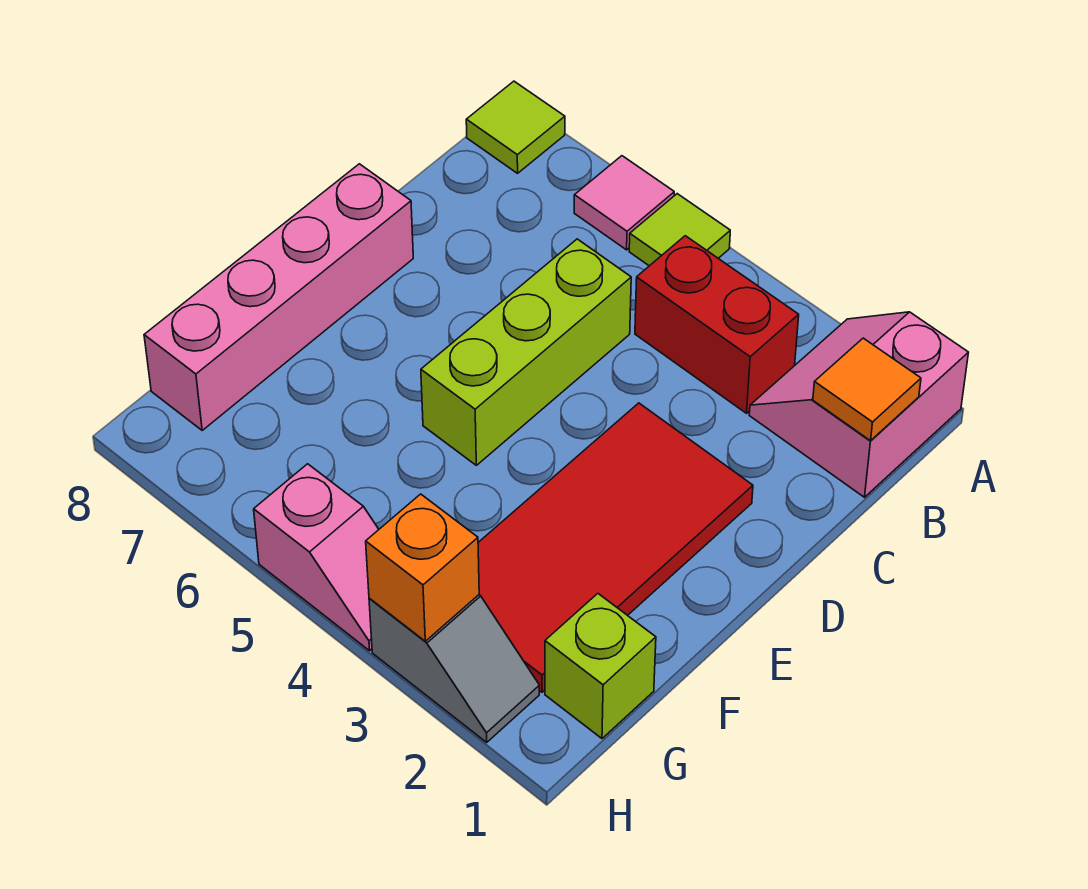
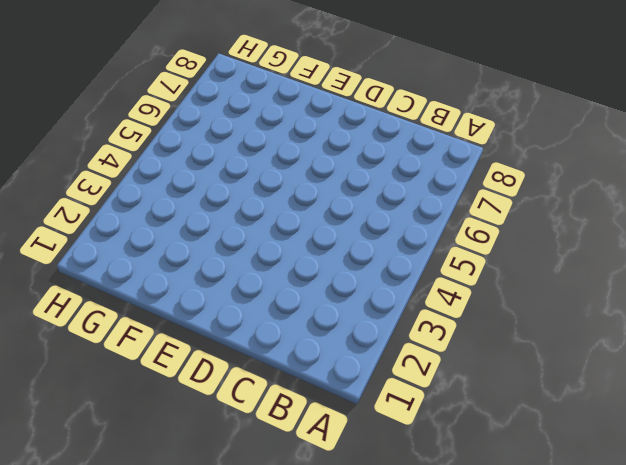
none -> pink slope A1:B2 level 1 top 1
none -> lime tile A5 level 1
none -> pink tile A6 level 1

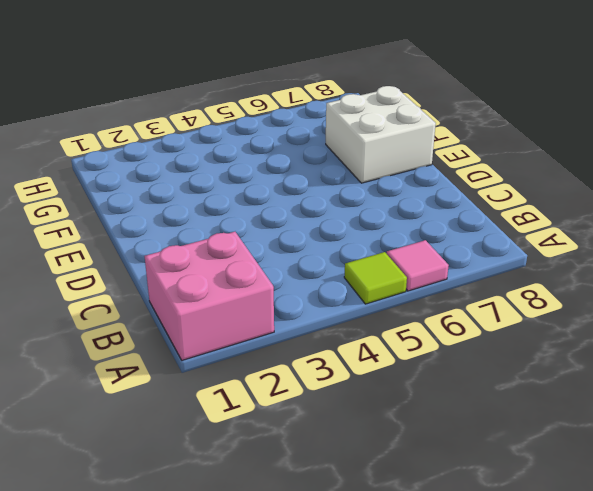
pink brick A1:B2 level 1 -> pink slope A1:B2 level 1 top 1
white brick E7:F8 level 1 -> pink brick D8:G8 level 1
none -> lime tile A8 level 1
none -> red brick B3:B4 level 1
none -> lime brick C5:E5 level 1

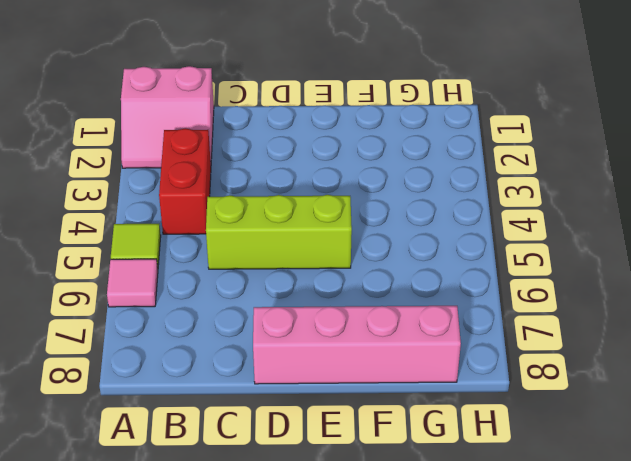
none -> lime tile A8 level 1
none -> red tile D2:G3 level 1
none -> lime brick G1 level 1

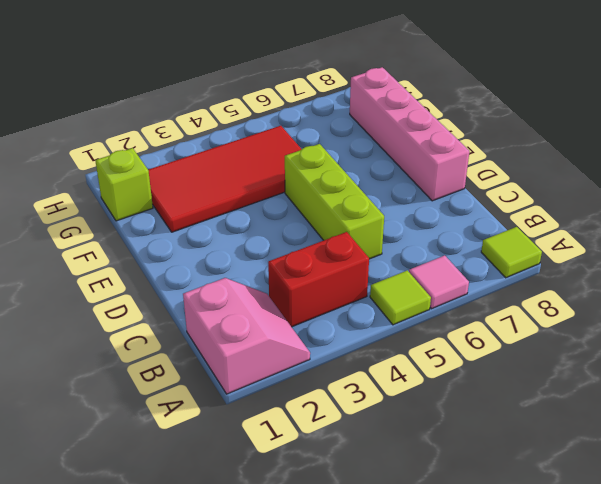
red tile F2:G5 level 1 -> red tile D2:G3 level 1
none -> grey slope H2:H3 level 1 top 3
none -> pink slope H4:H5 level 1 top 5
none -> orange tile B1 level 2

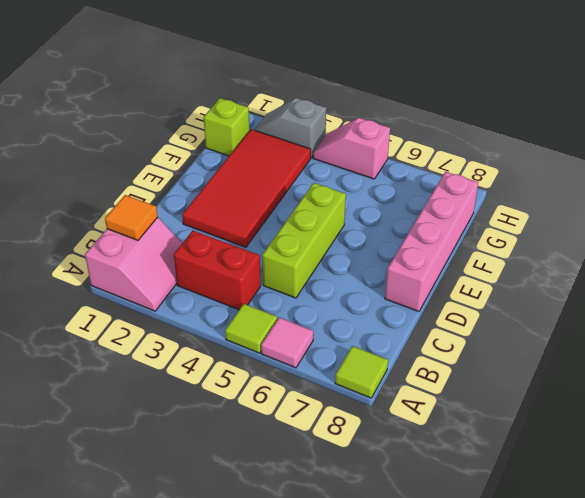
none -> orange brick H3 level 2

